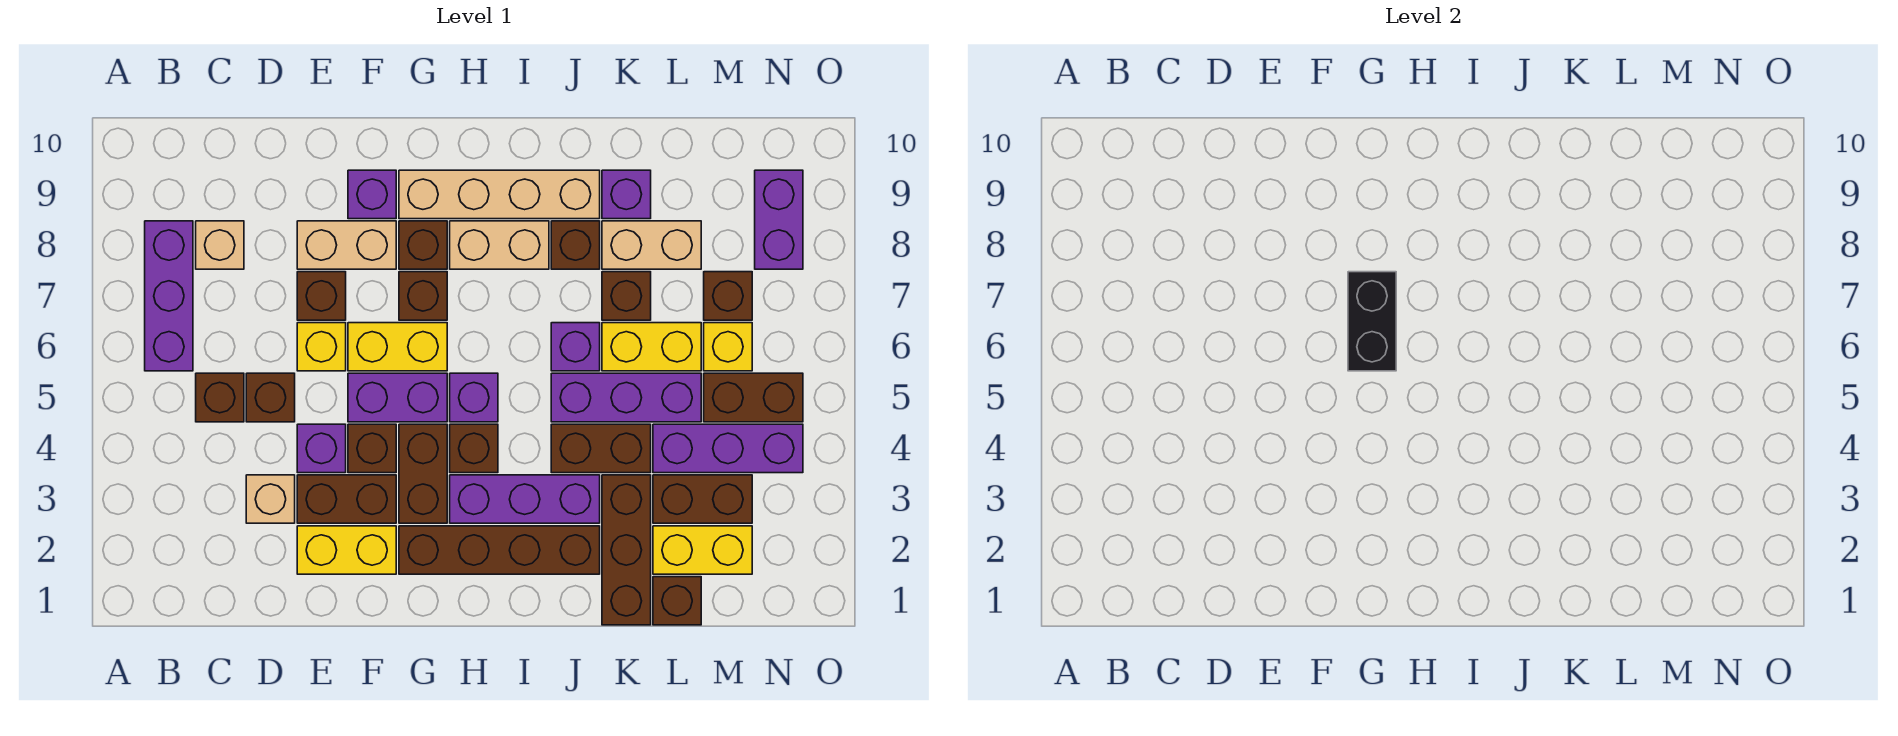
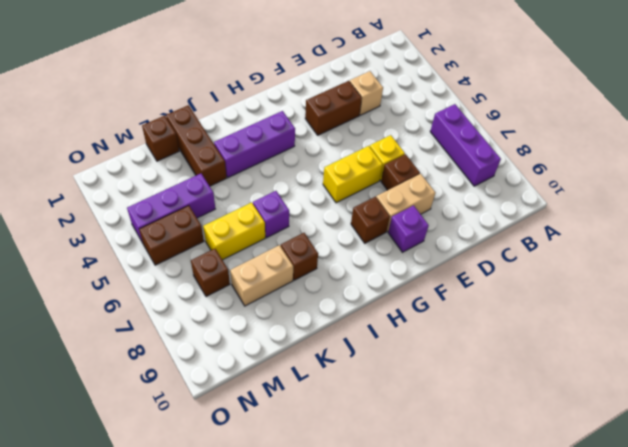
none -> brown brick C5 level 1
none -> tan brick C8 level 1
none -> brown brick D5 level 1
none -> yellow brick E2:F2 level 1

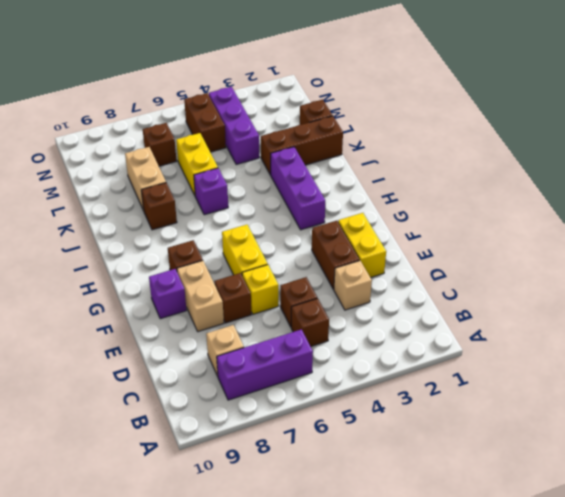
none -> purple brick E4 level 1
none -> brown brick F4 level 1
none -> purple brick F5:G5 level 1
none -> brown brick G2:J2 level 1

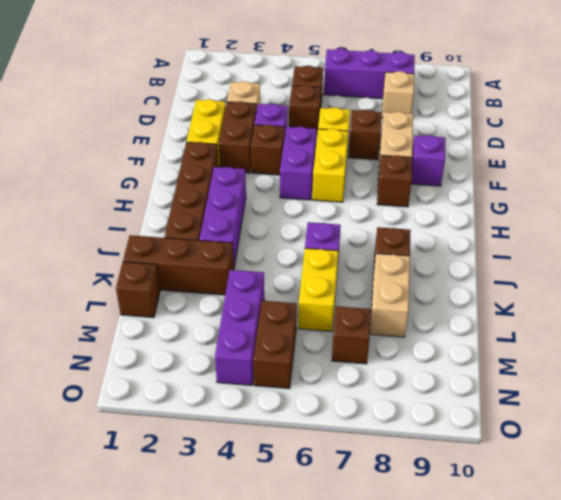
none -> brown brick G3:G4 level 1
none -> brown brick G7 level 1
none -> tan brick G9:J9 level 1
none -> brown brick H4 level 1

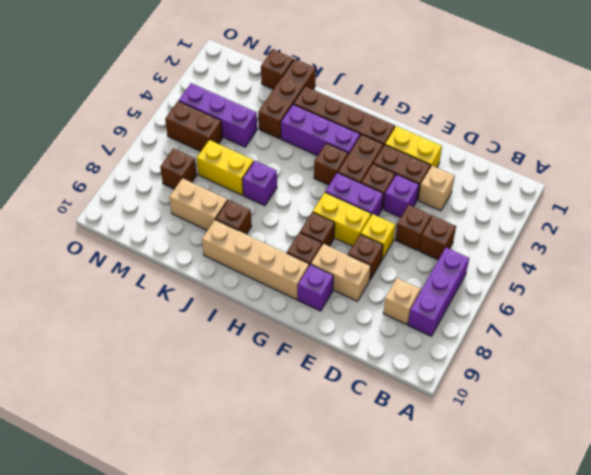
none -> purple brick H5 level 1
none -> tan brick H8:I8 level 1
none -> brown brick J4:K4 level 1
none -> purple brick J5:L5 level 1

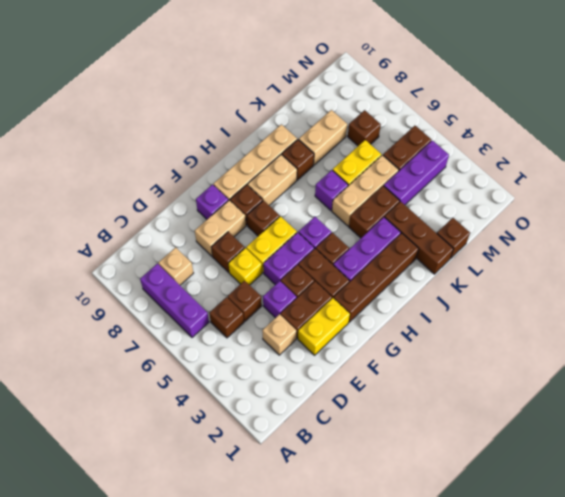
tan brick J5:L5 level 1 -> purple brick J5:L5 level 1
none -> brown brick K7 level 1
none -> purple brick K9 level 1
none -> yellow brick L2:M2 level 1
none -> brown brick L3:M3 level 1

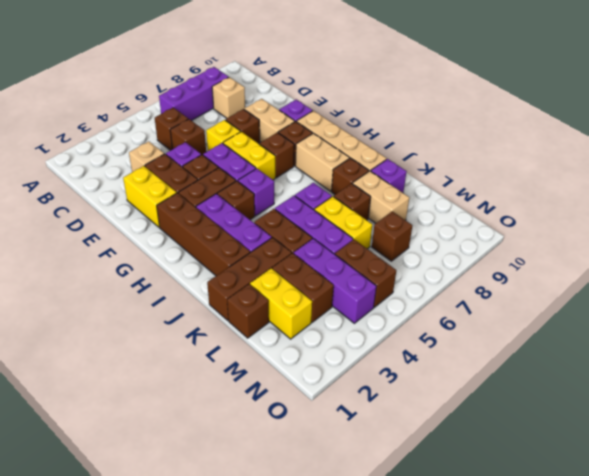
none -> yellow brick M6 level 1
none -> purple brick N8:N9 level 1
none -> black brick G6:G7 level 2

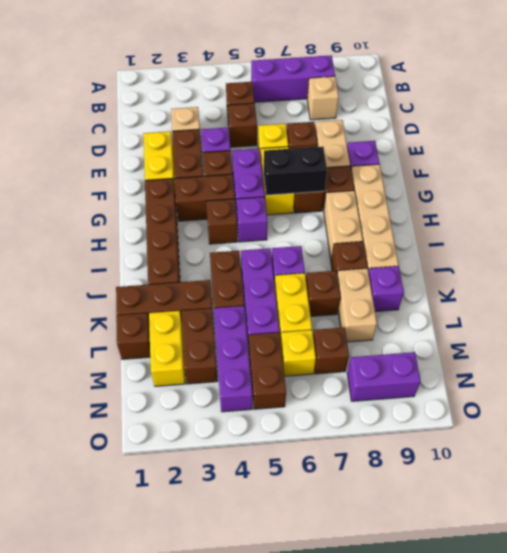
none -> purple brick H3:J3 level 1

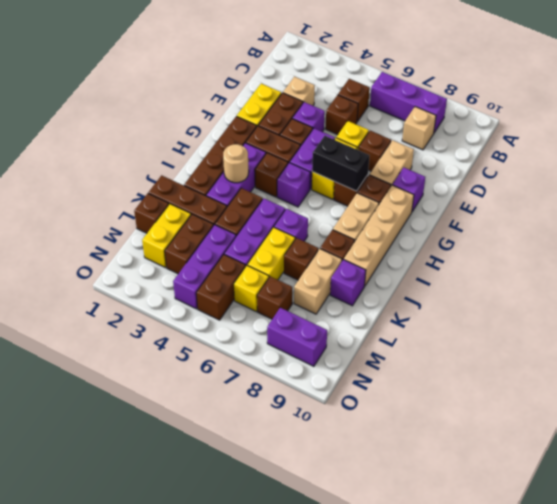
tan round brick I3 level 2 -> none

